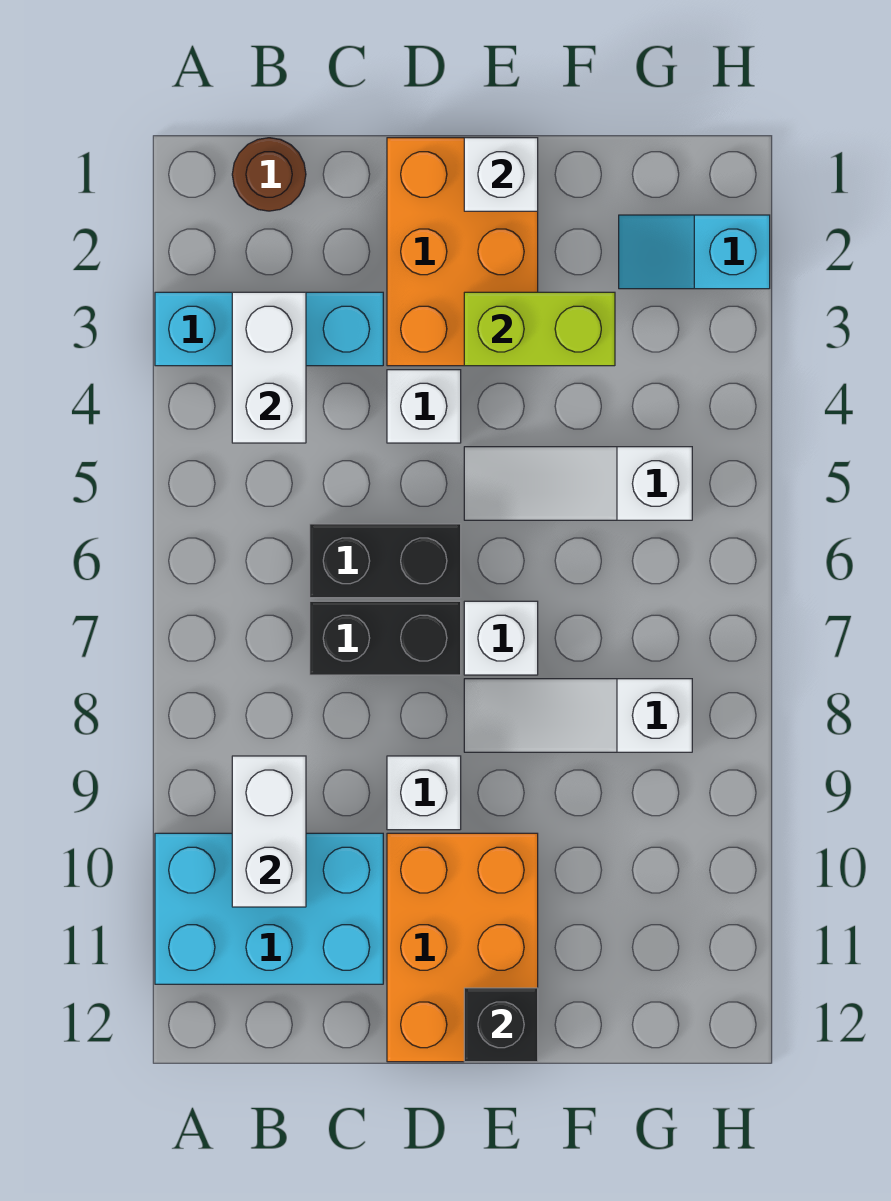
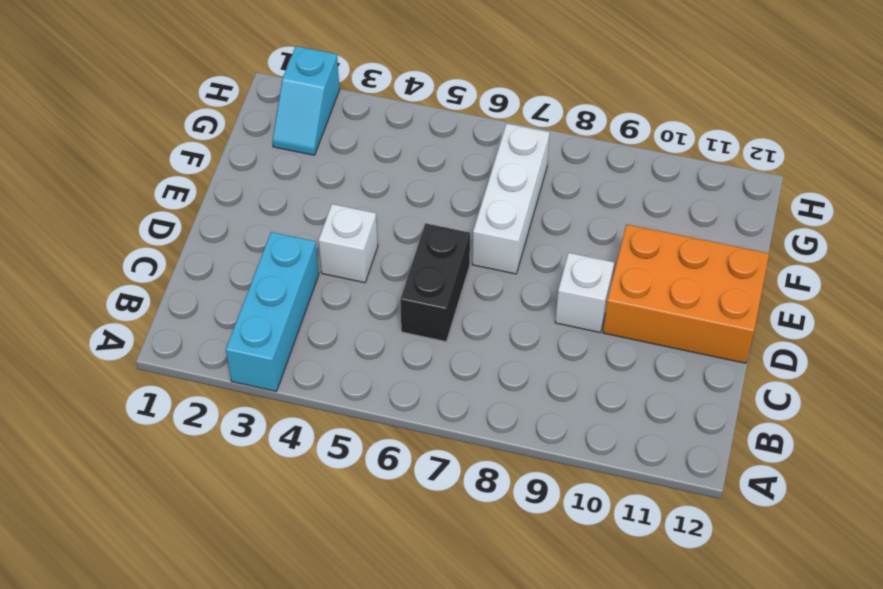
white brick E7:G7 level 1 -> white brick E7 level 1
none -> cyan brick A10:C11 level 1
none -> brown round brick B1 level 1
none -> black brick C7:D7 level 1

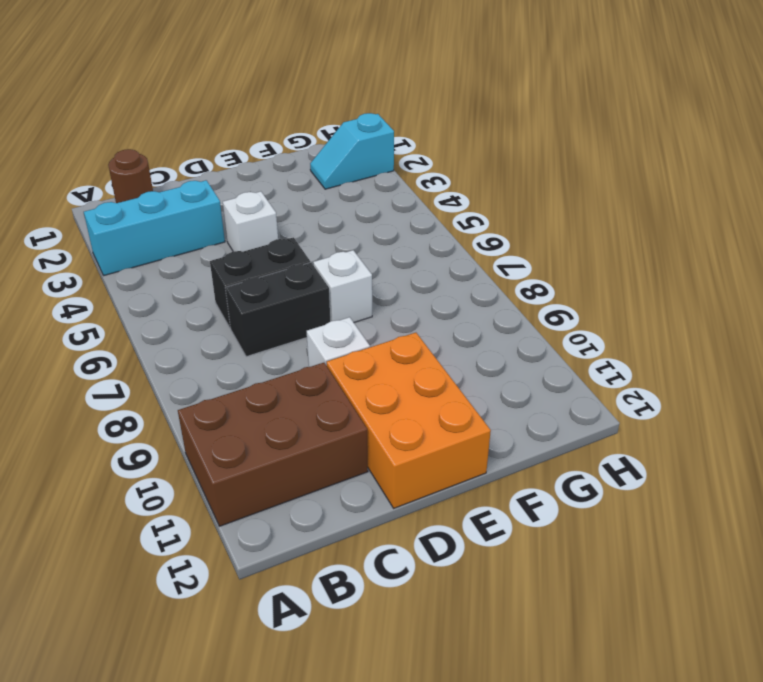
brown brick A10:C11 level 1 -> cyan brick A10:C11 level 1
none -> orange brick D1:E3 level 1
none -> white slope E5:G5 level 1 top G
none -> white slope E8:G8 level 1 top G

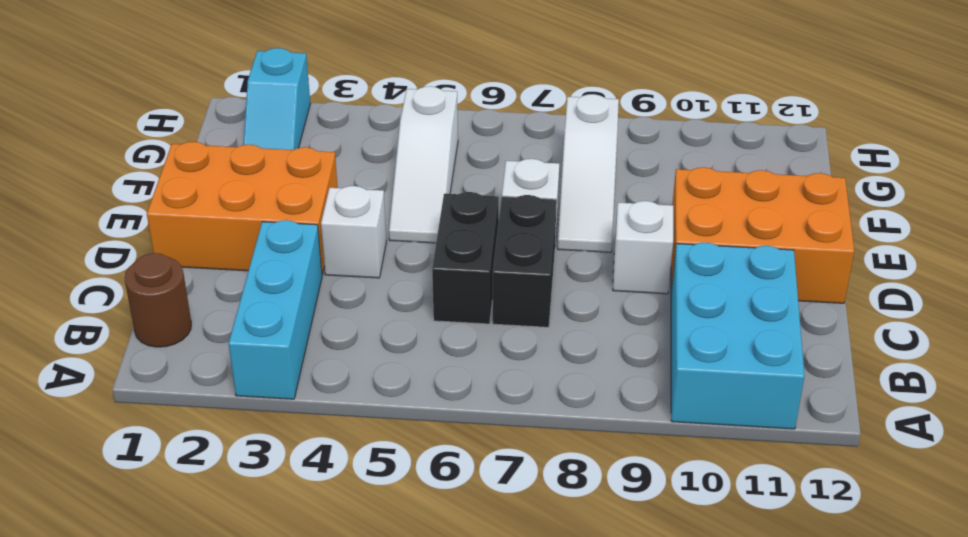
none -> white brick B3:B4 level 2
none -> white brick B9:B10 level 2
none -> white brick E1 level 2

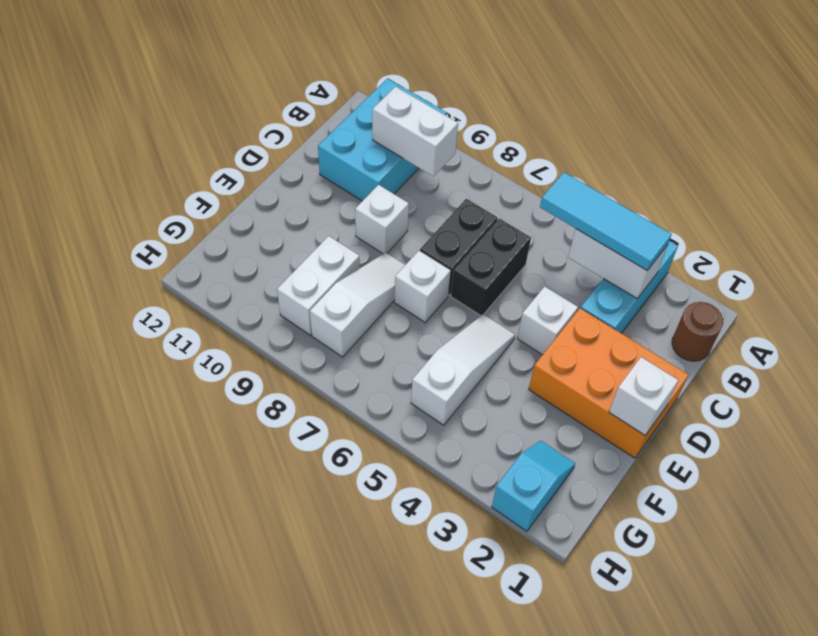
cyan tile B3:B5 level 3 -> none
white brick F9:G9 level 1 -> none
none -> orange brick D10:E12 level 1
none -> lime brick E3:F3 level 2
none -> black brick E12 level 2

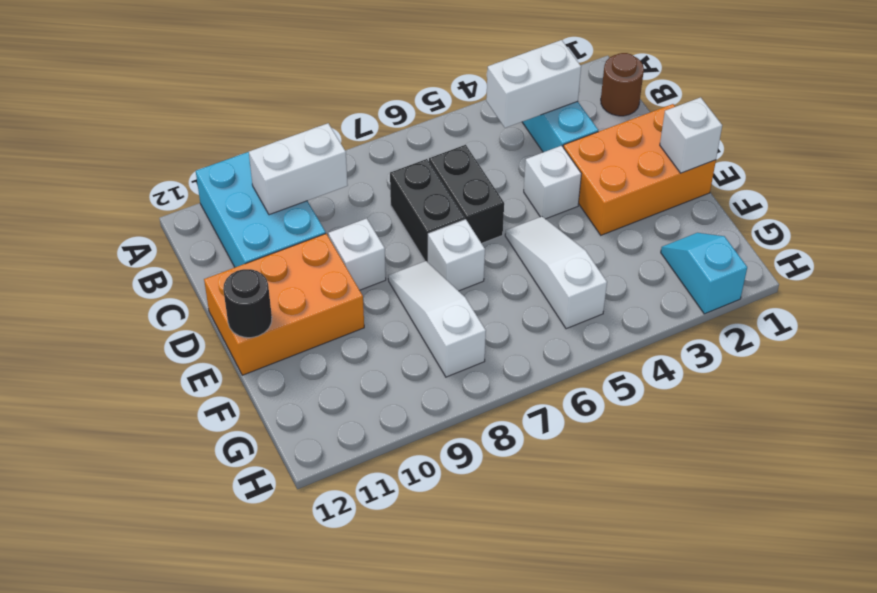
black round brick E12 level 2 -> black brick E12 level 2
none -> lime brick E3:F3 level 2

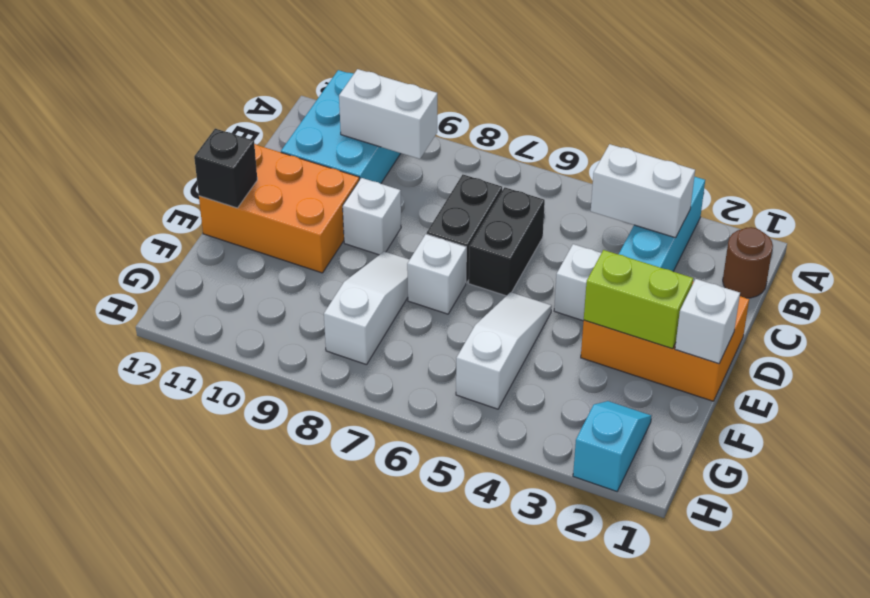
lime brick E2:E3 level 2 -> lime brick E3:F3 level 2

